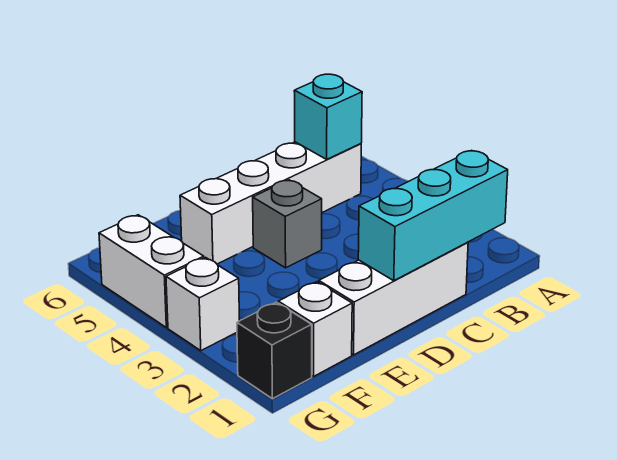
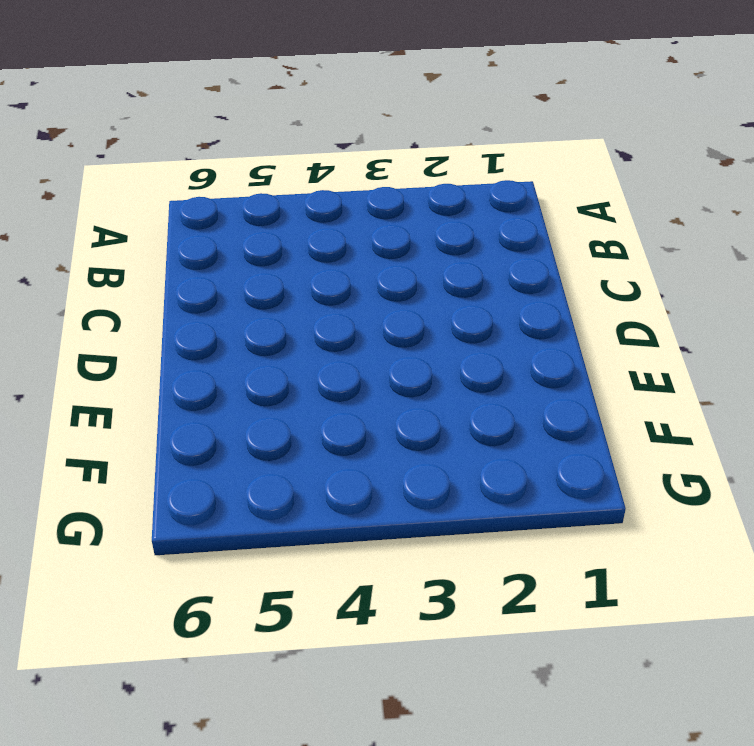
none -> white brick B5:E5 level 1
none -> white brick C1:E1 level 1

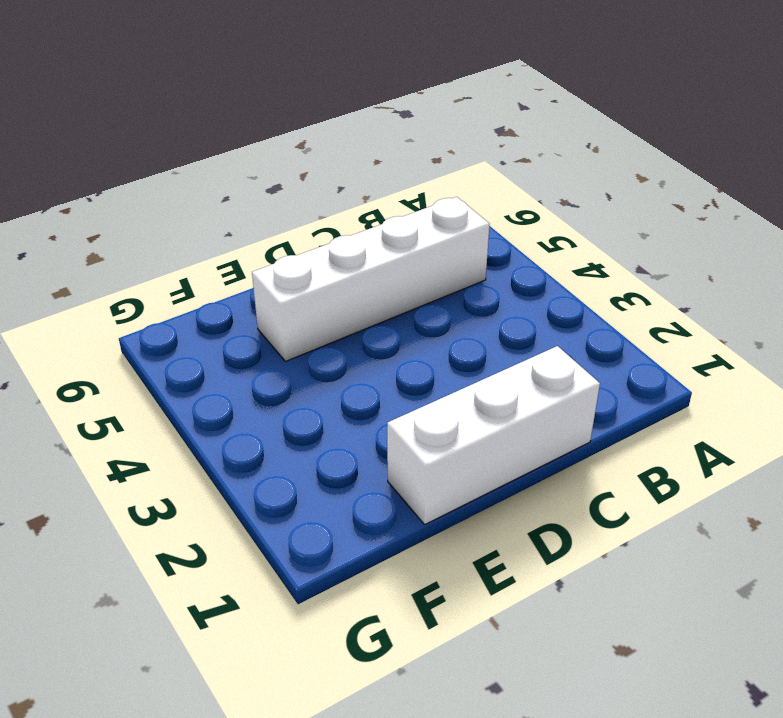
none -> grey brick D4 level 1
none -> white brick F1 level 1

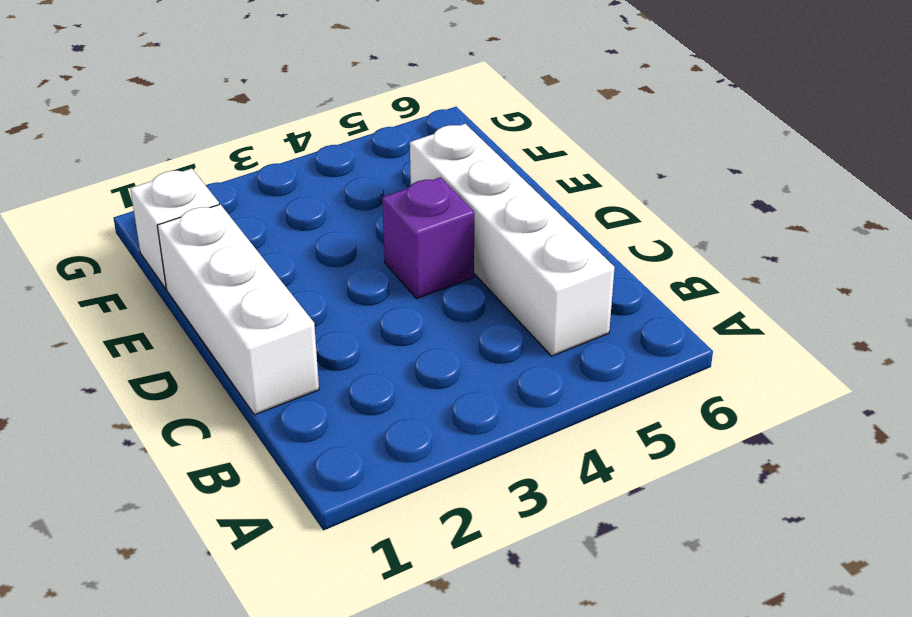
purple brick D4 level 1 -> grey brick D4 level 1
none -> black brick G1 level 1
none -> white brick G3 level 1

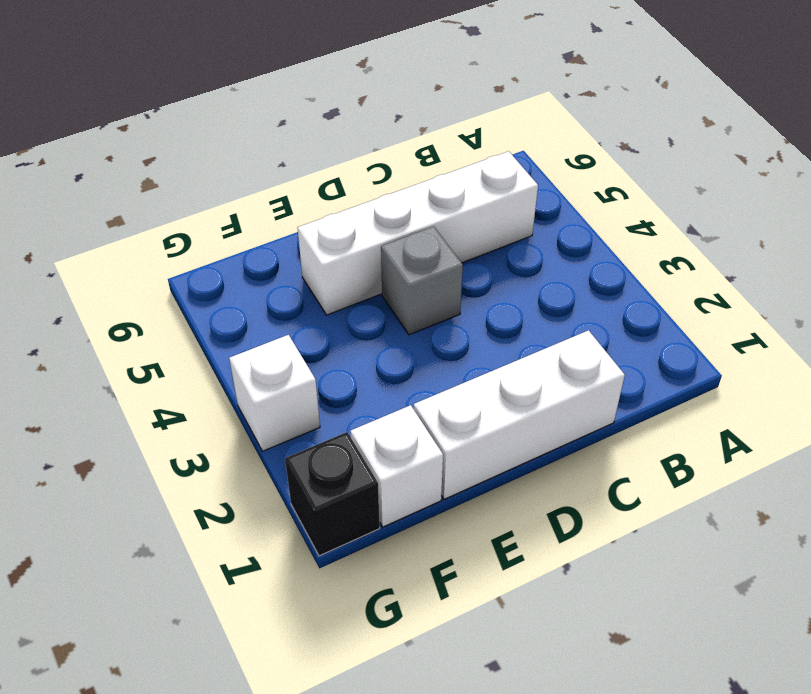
none -> white brick G4:G5 level 1
none -> cyan brick B1:D1 level 2

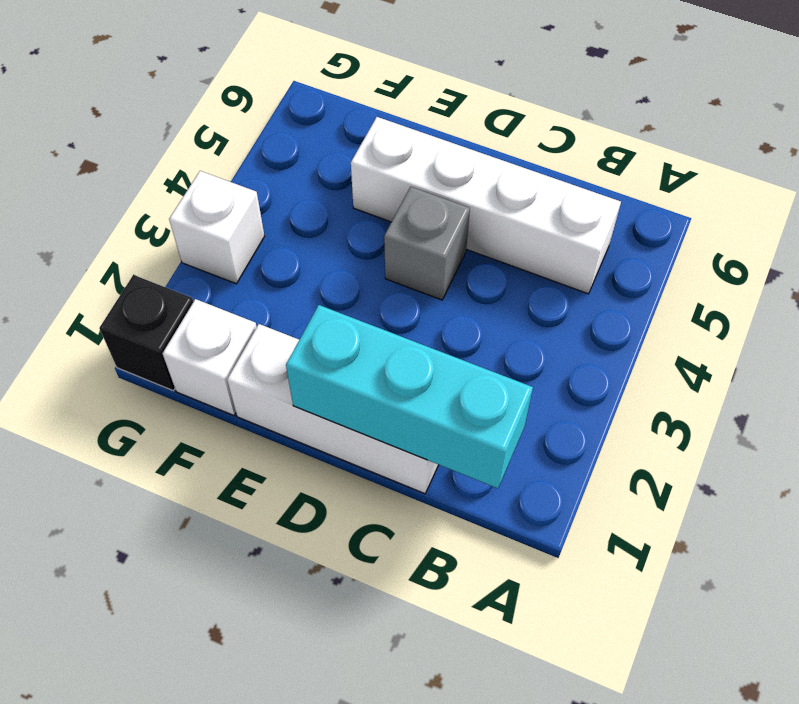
none -> white brick G4:G5 level 1
none -> cyan brick B5 level 2

